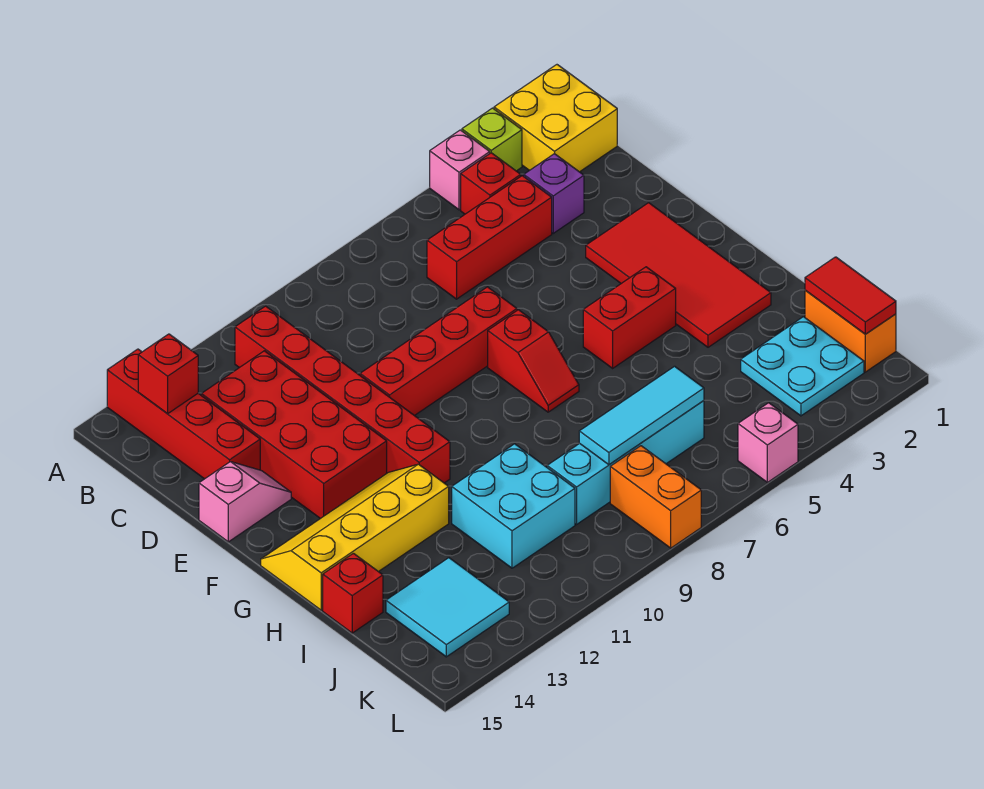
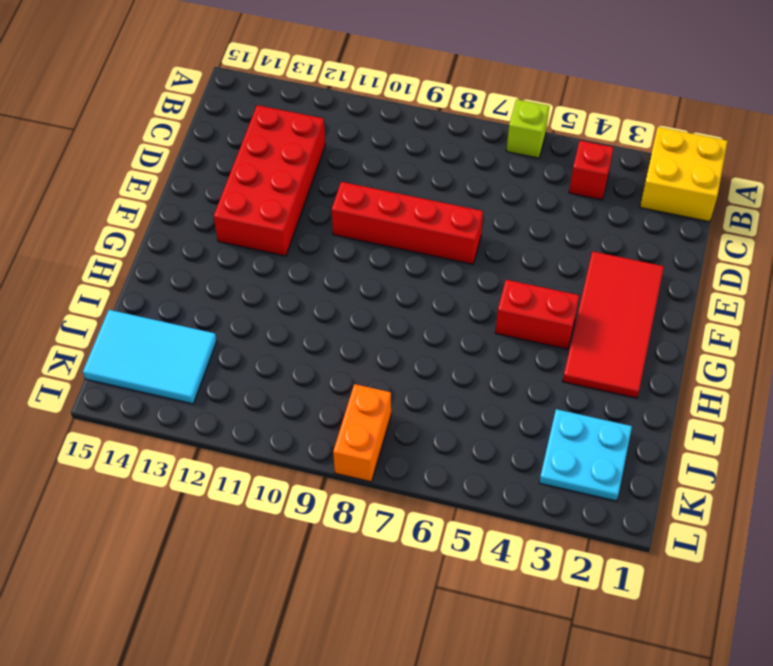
lime brick A6 level 1 -> lime brick A3 level 1
cyan tile J13:K15 level 1 -> cyan tile J13:K14 level 1
none -> pink brick A4 level 1
none -> red brick A14:D14 level 1
none -> red brick B11:G11 level 1

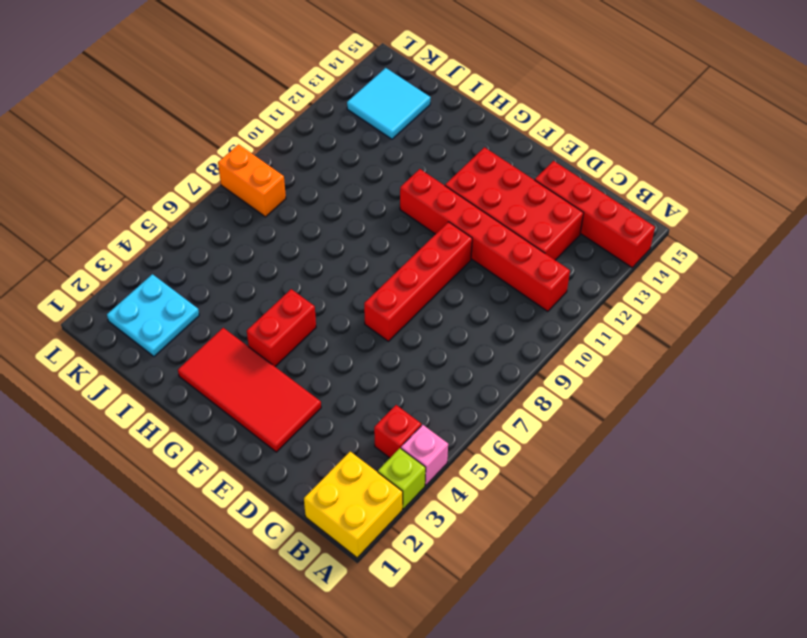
none -> purple brick C3 level 1
none -> red brick C4:C6 level 1
none -> pink slope E14:E15 level 1 top 15

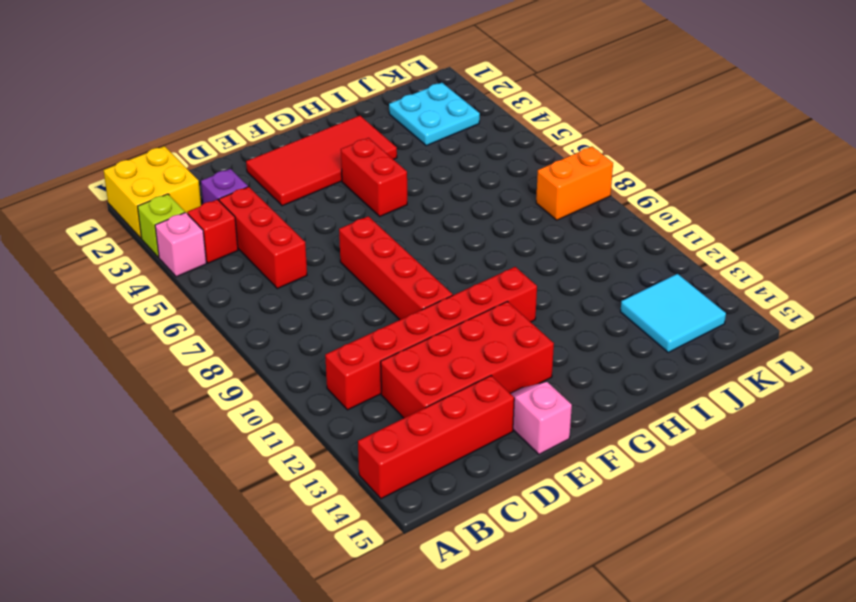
none -> red slope F7:G7 level 1 top F
none -> yellow slope G12:H15 level 1 top H
none -> cyan brick I10:J11 level 1

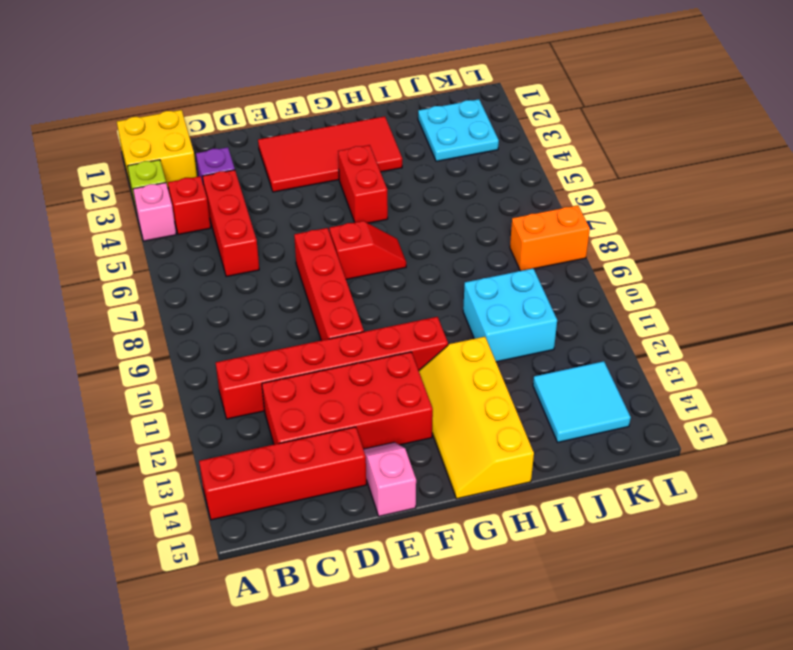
none -> red brick I15 level 1
none -> orange brick J1:K1 level 1
none -> cyan brick J6:J9 level 1

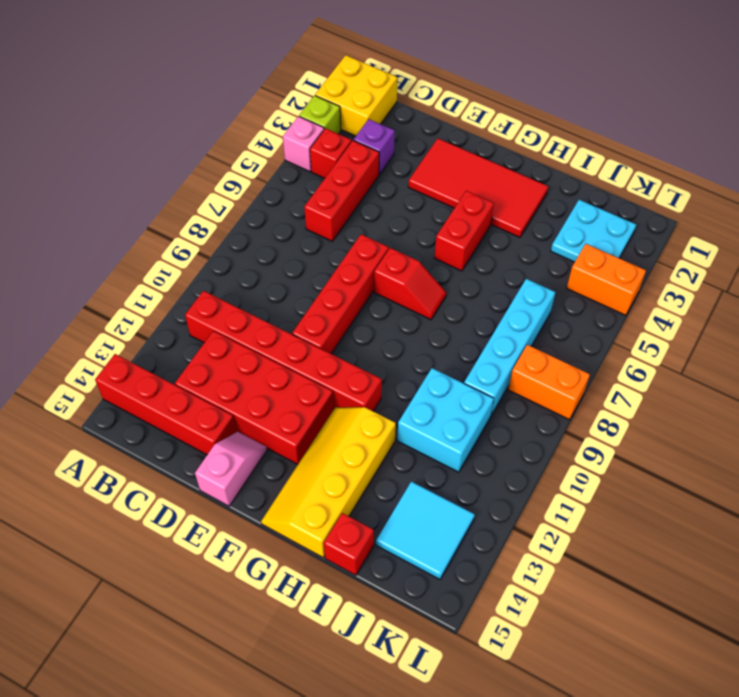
orange brick K4:L4 level 1 -> orange brick J1:K1 level 1
none -> pink brick L5 level 1
none -> red brick B14 level 2
none -> red tile J1:K1 level 2

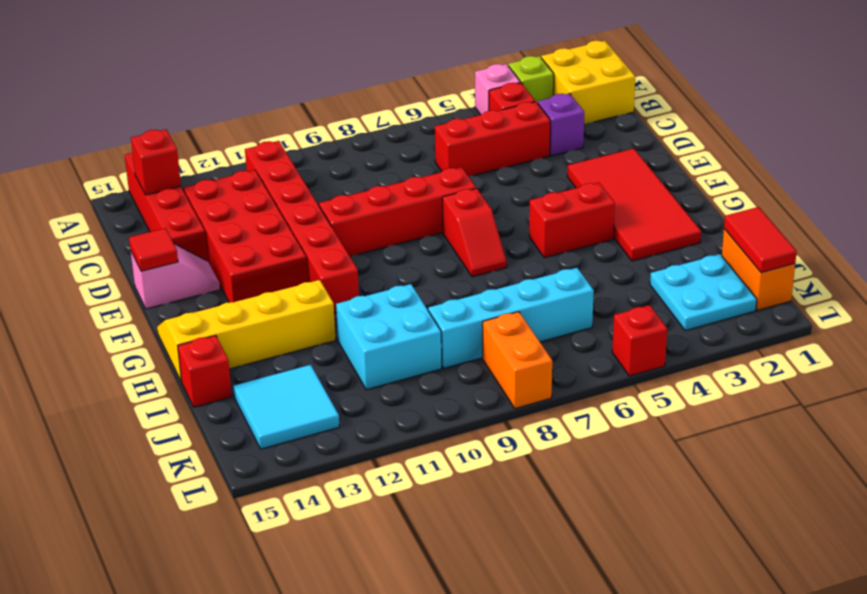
red tile E15 level 2 -> none
red brick L5 level 1 -> pink brick L5 level 1
none -> cyan tile J6:J8 level 2

